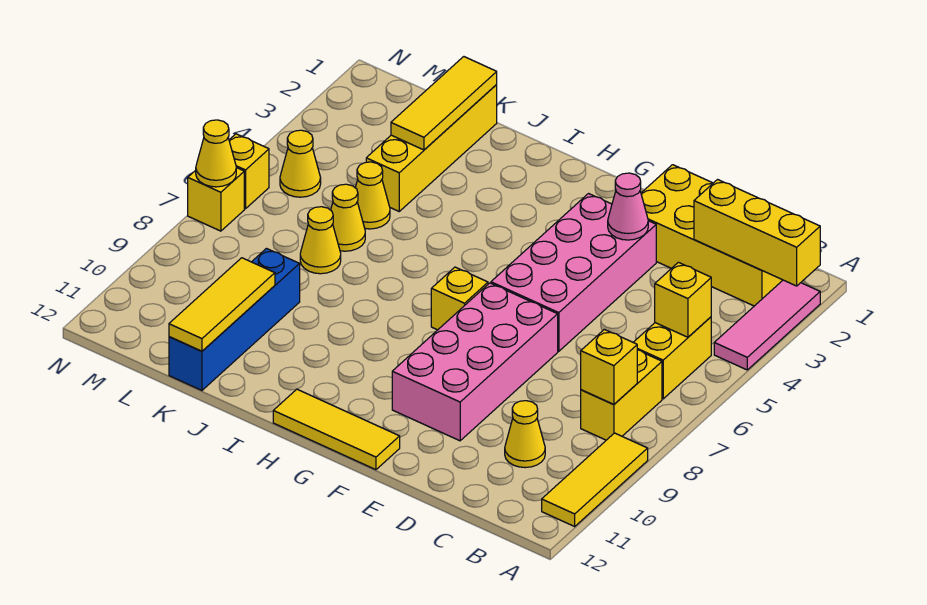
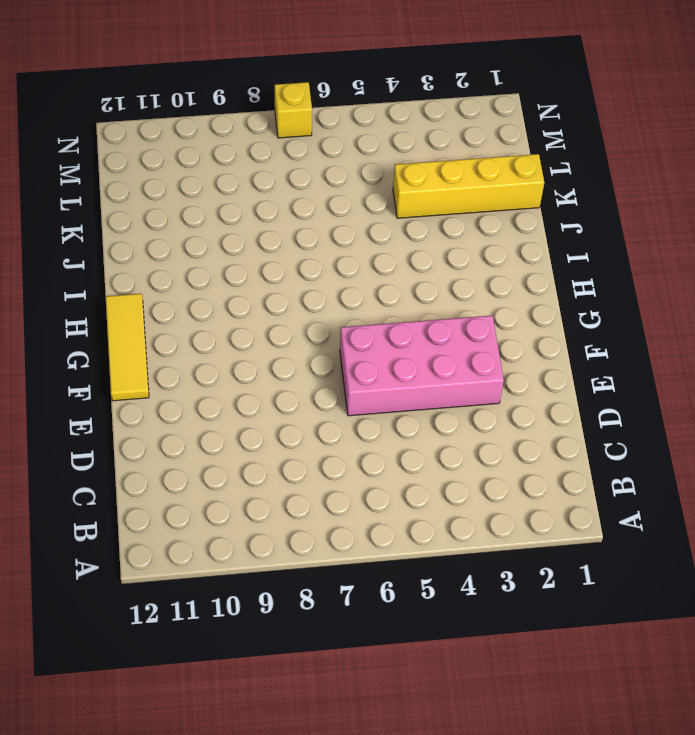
none -> pink tile A2:A4 level 1
none -> yellow tile A9:A11 level 1
none -> yellow brick B1:E2 level 1

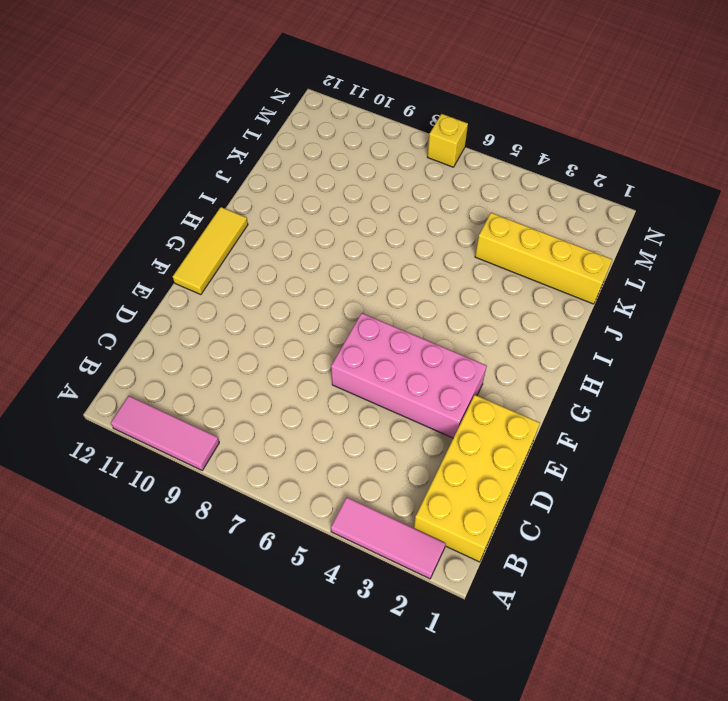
pink tile A9:A11 level 1 -> yellow tile A9:A11 level 1
none -> yellow brick B5:B6 level 1
none -> yellow brick B7:B8 level 1
none -> yellow cone C10 level 1

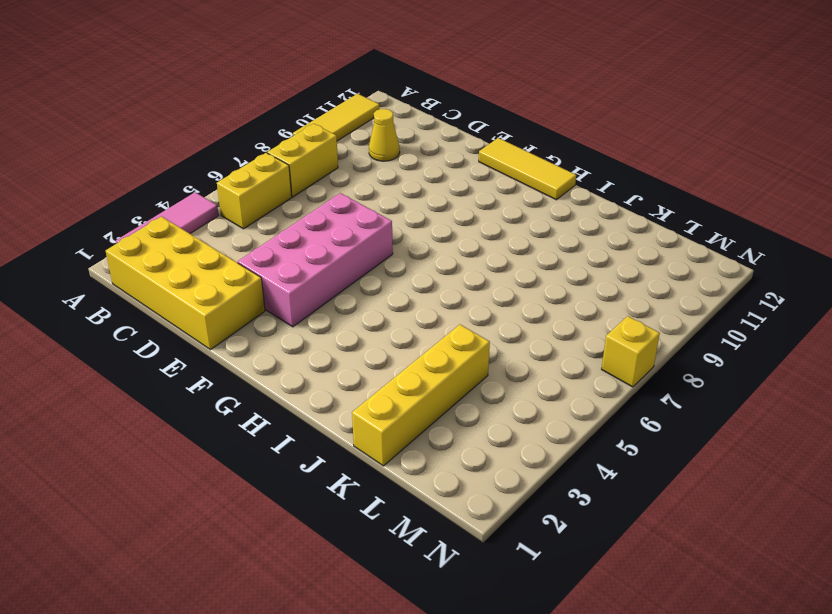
none -> pink brick E7:F10 level 1
none -> yellow brick G7 level 1
none -> yellow cone K5 level 1

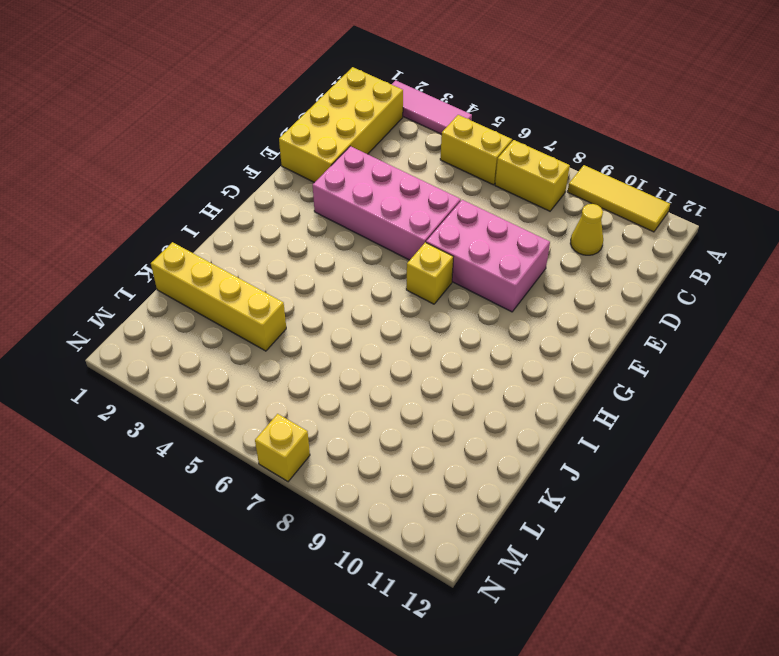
pink brick E7:F9 level 1 -> pink brick E7:F10 level 1
none -> yellow tile F12:H12 level 1
none -> yellow cone K5 level 1
none -> yellow cone K6 level 1

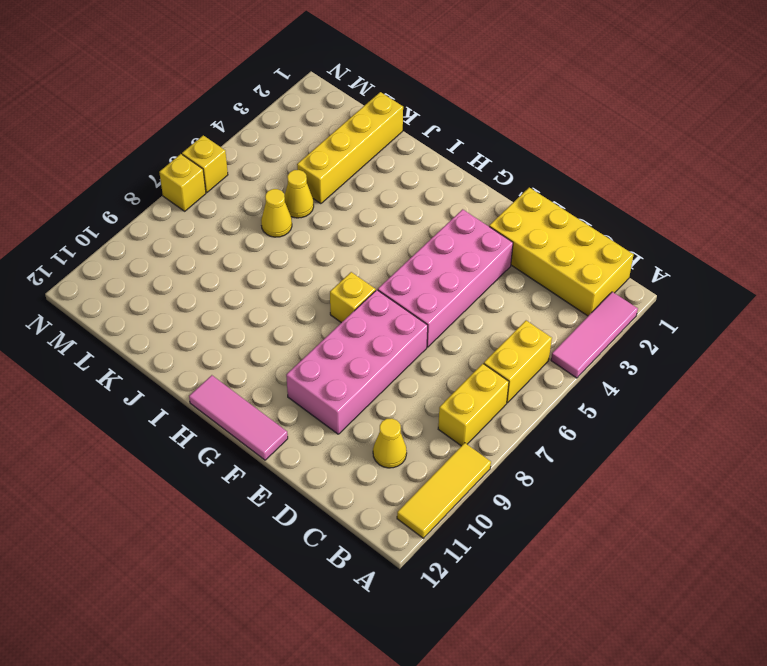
pink tile F12:H12 level 1 -> yellow tile F12:H12 level 1
none -> yellow cone K7 level 1
none -> blue brick K9:K12 level 1
none -> yellow cone M5 level 1

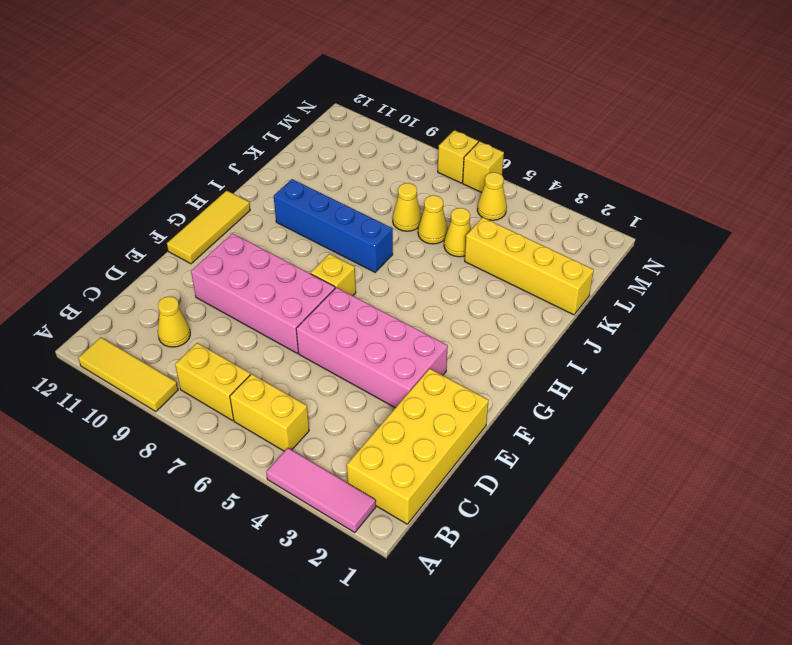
blue brick I7:I10 level 1 -> blue brick K9:K12 level 1
none -> yellow brick A2:C2 level 2
none -> yellow brick B5 level 2
none -> yellow brick B8 level 2

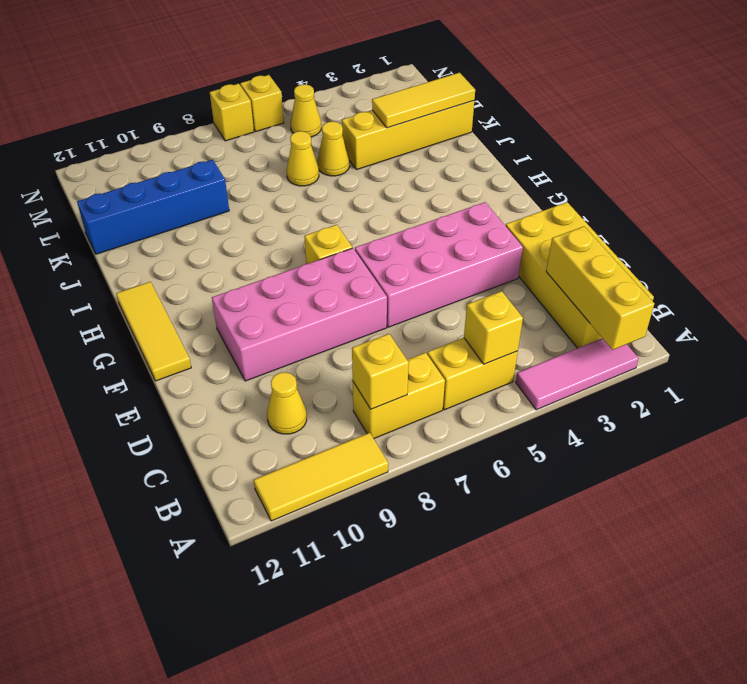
none -> yellow cone K7 level 1
none -> pink cone E3 level 2
none -> yellow tile K10:K12 level 2

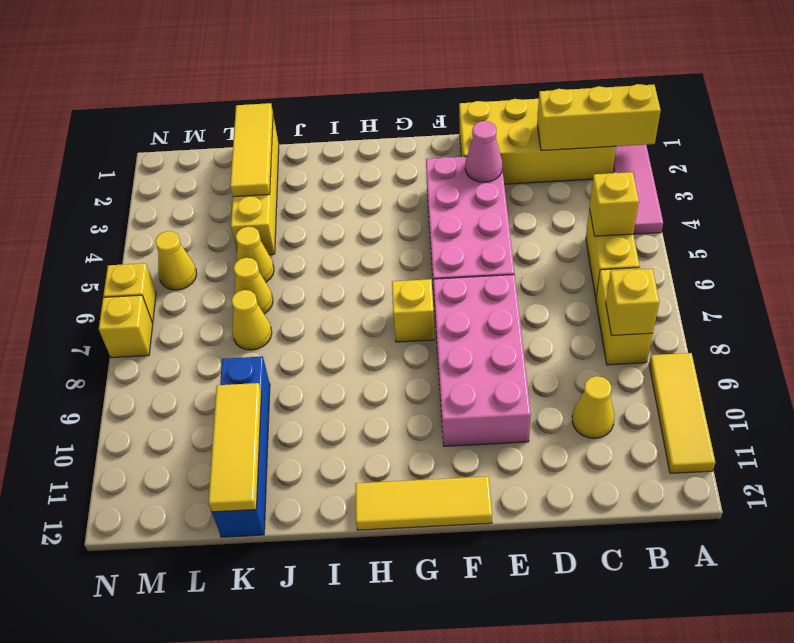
none -> yellow cone N7 level 2

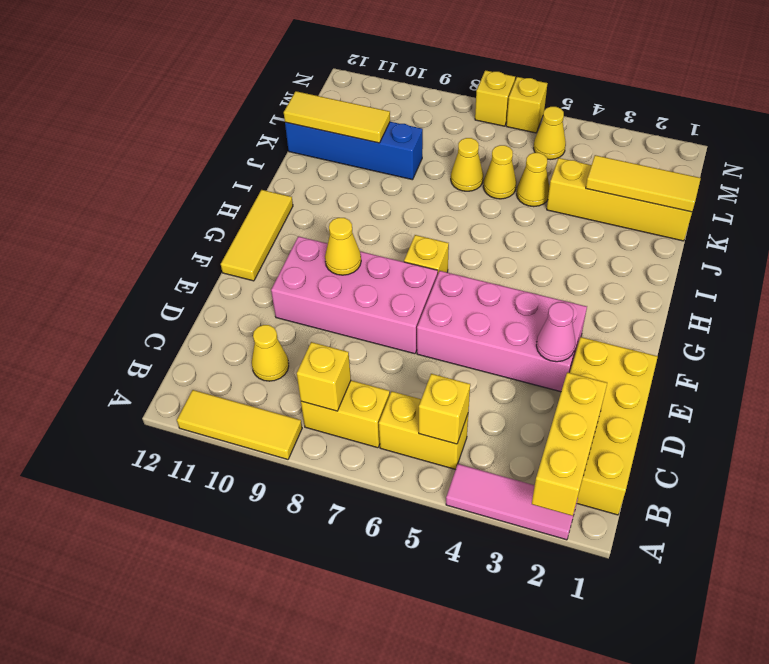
yellow cone F9 level 2 -> yellow cone N7 level 2

